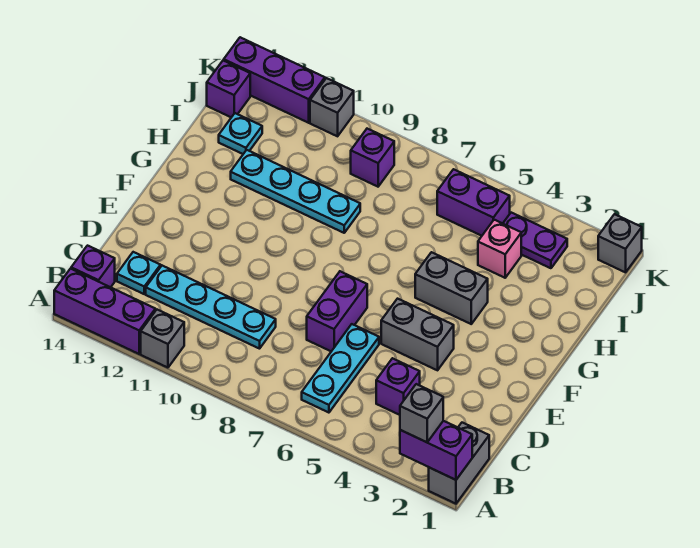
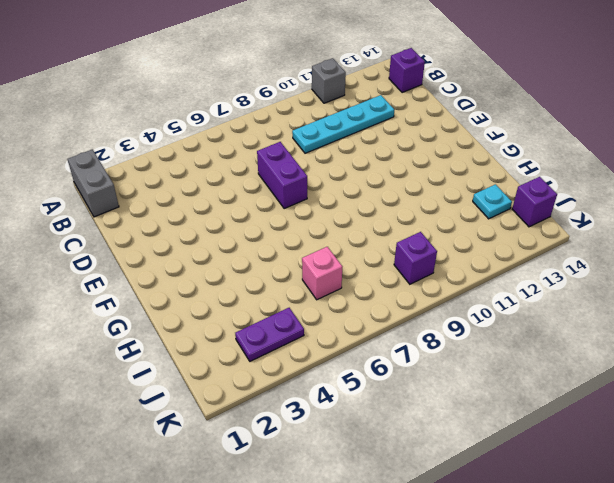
pink brick I6 level 1 -> pink brick I4 level 1
none -> purple brick A12:A14 level 1
none -> cyan plate B6:D6 level 1
none -> purple brick C4 level 1

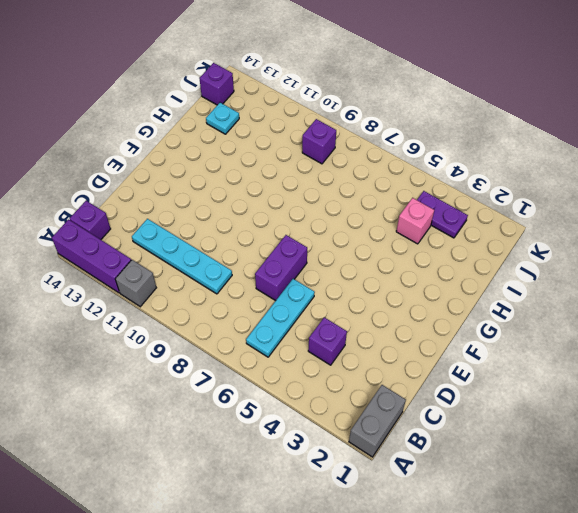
none -> cyan plate C13 level 1
none -> grey brick E4:E5 level 1
none -> grey brick G4:G5 level 1

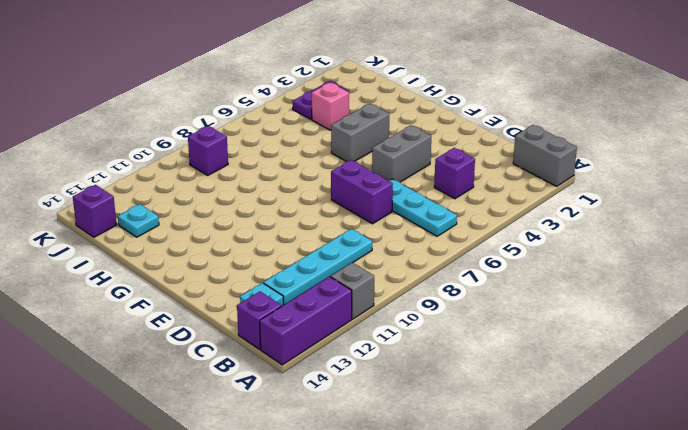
none -> cyan plate H9:H12 level 1
none -> purple brick J5:J6 level 1
none -> grey brick K1 level 1

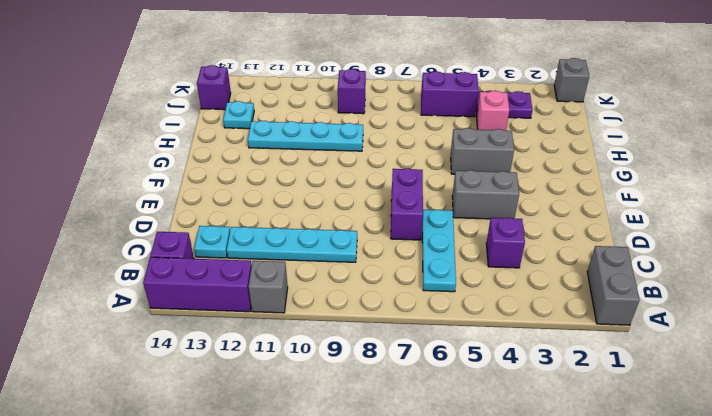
none -> grey brick K11 level 1
none -> purple brick K12:K14 level 1
none -> purple brick A1:A2 level 2

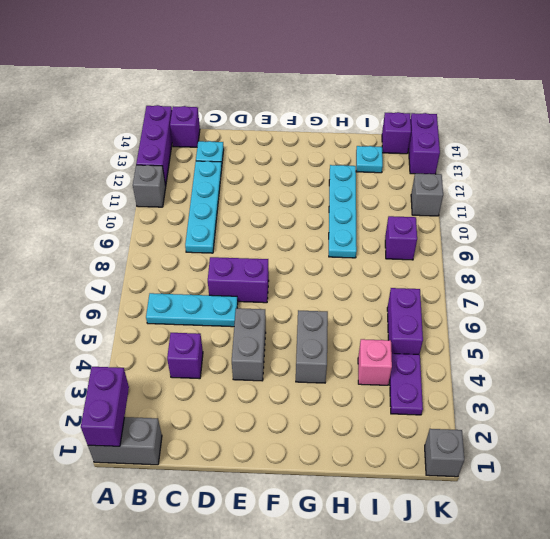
purple brick K13:K14 level 1 -> purple brick K12:K14 level 1
none -> grey brick A2 level 3

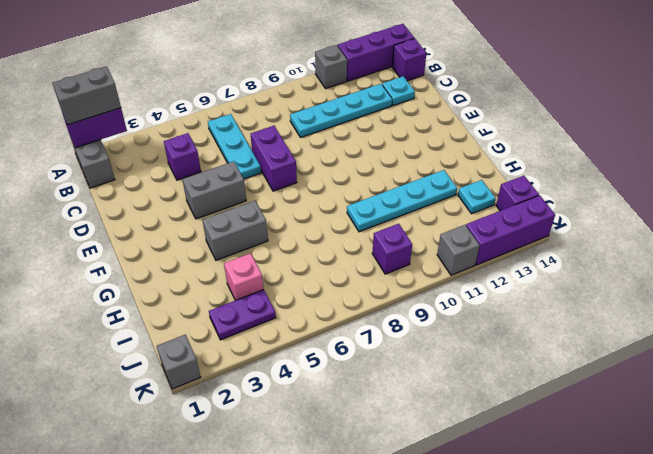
grey brick A1:A2 level 3 -> grey brick A2 level 3
none -> purple brick J5:J6 level 1

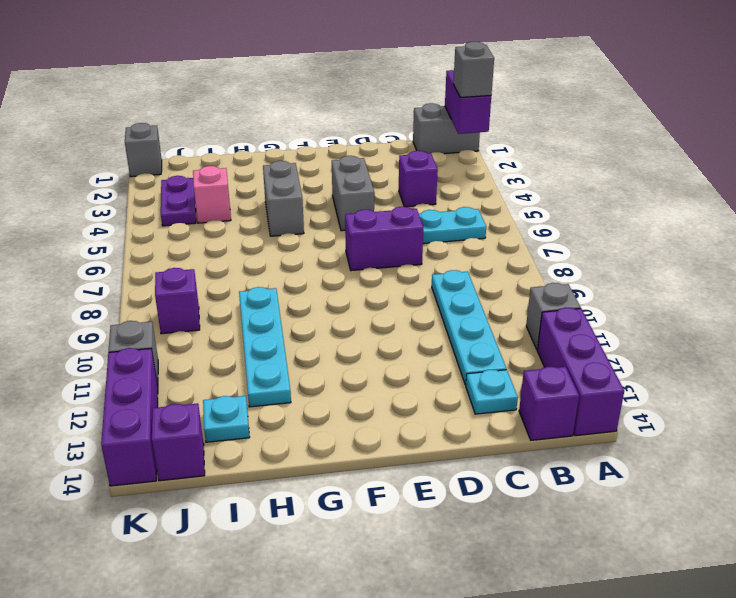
none -> purple brick J5:J6 level 1

